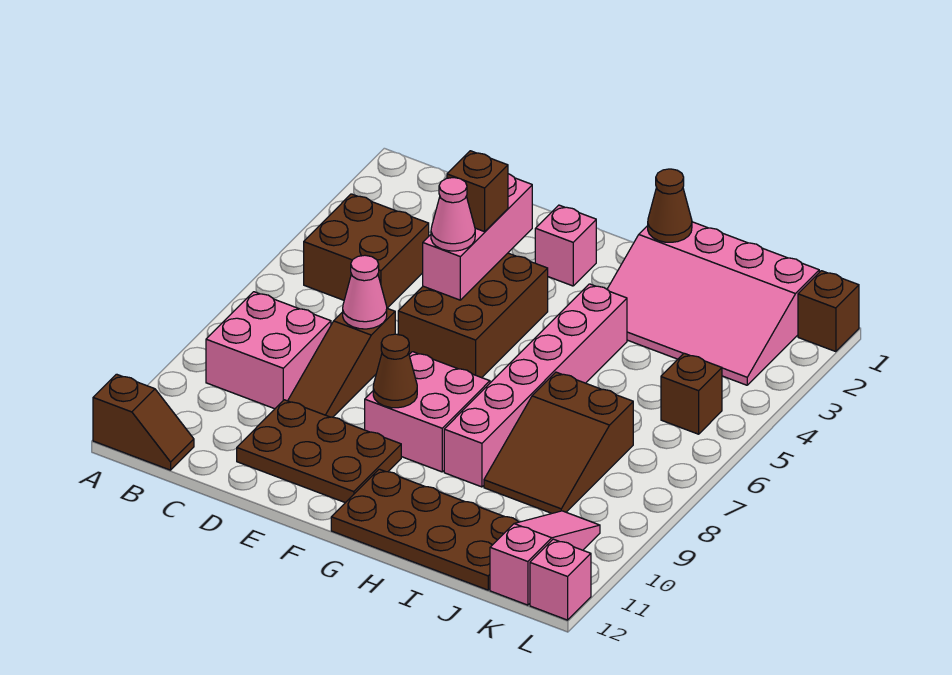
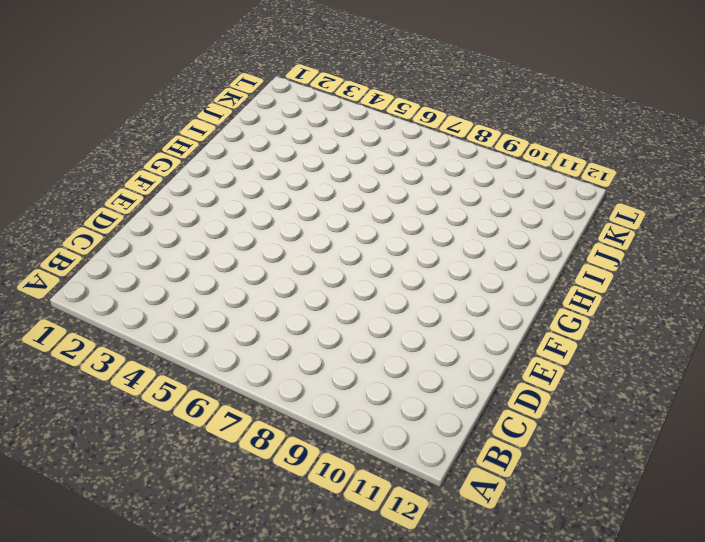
none -> brown slope A12:B12 level 1 top A
none -> brown brick B4:C5 level 1
none -> pink brick B8:C9 level 1

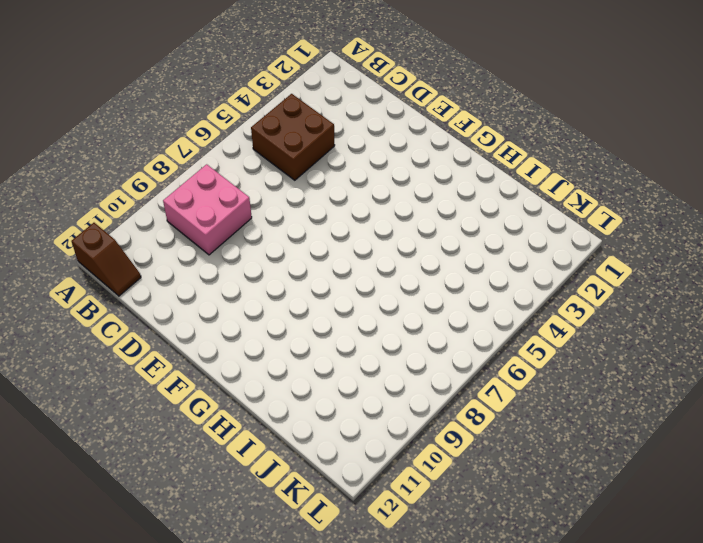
none -> brown slope D7:D9 level 1 top 7
none -> brown plate D10:F11 level 1
none -> brown brick E4:F6 level 1

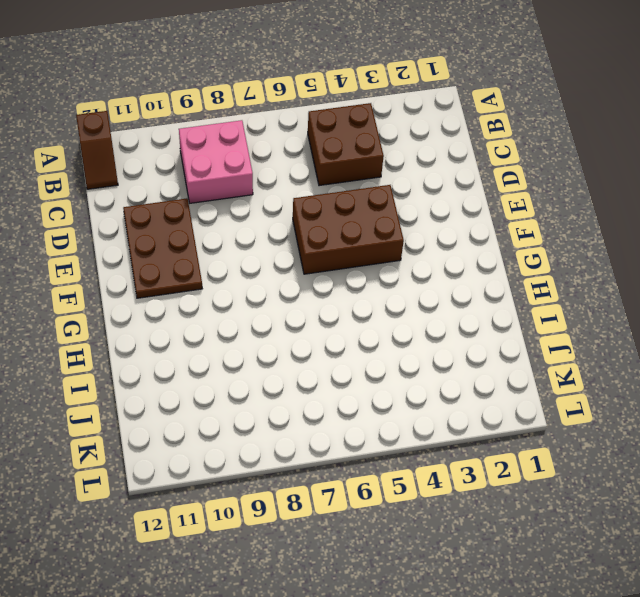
none -> brown slope D7:D9 level 1 top 7
none -> pink brick F2 level 1
none -> pink brick F8:G9 level 1

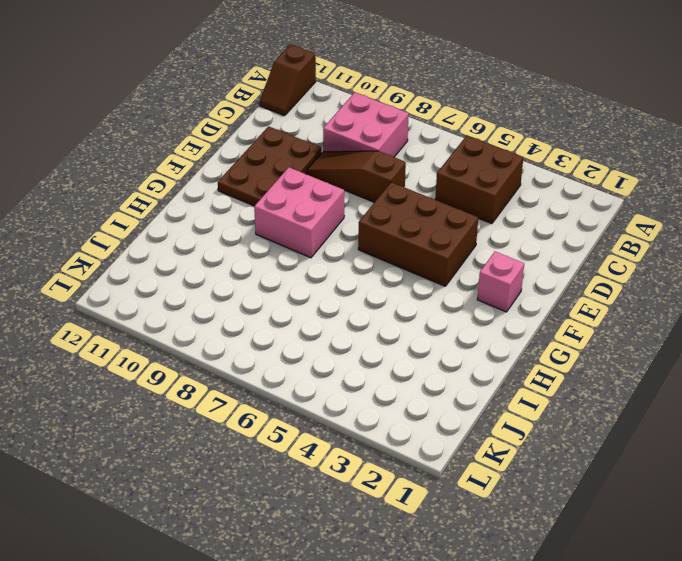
none -> brown plate G11:J12 level 1
none -> pink slope H1:K3 level 1 top 1
none -> pink brick H4:H9 level 1

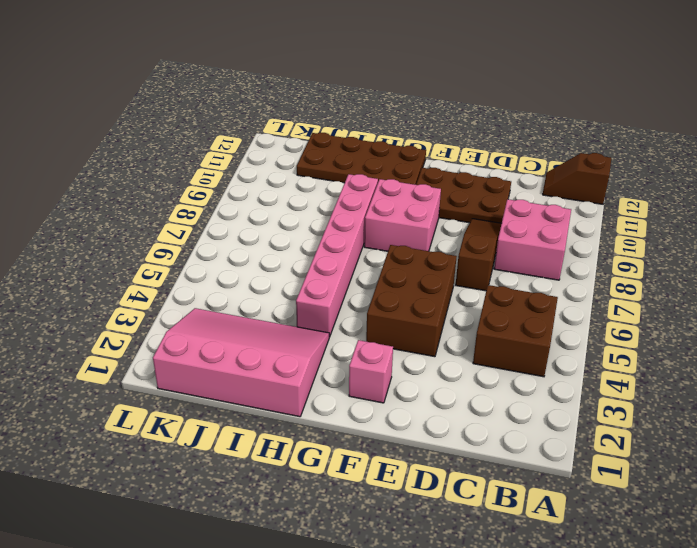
none -> brown slope I7:J9 level 1 top 7
none -> brown brick K5 level 1
none -> pink slope K10:K12 level 1 top 12

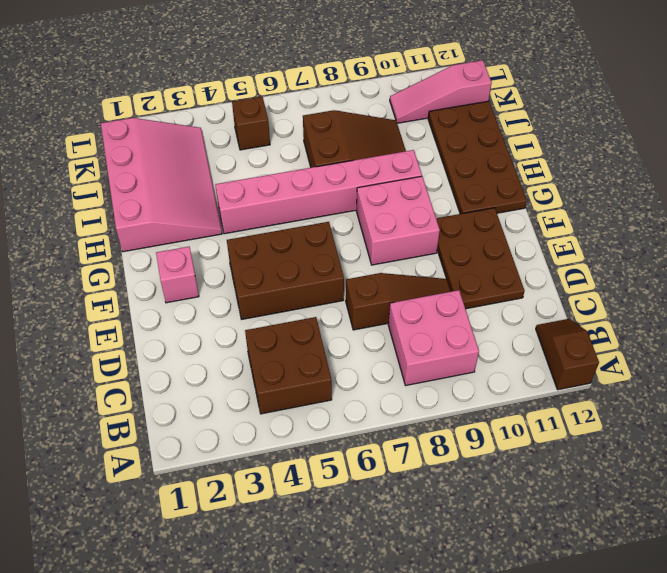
none -> brown brick L1 level 1
none -> pink brick L12 level 1
none -> pink cone D7 level 2

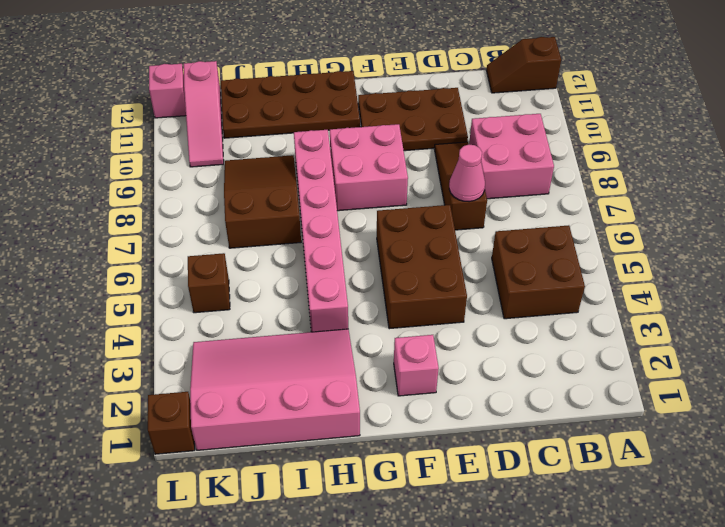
none -> pink brick E3:E5 level 2
none -> brown cone F9 level 2
none -> brown cone H1 level 2

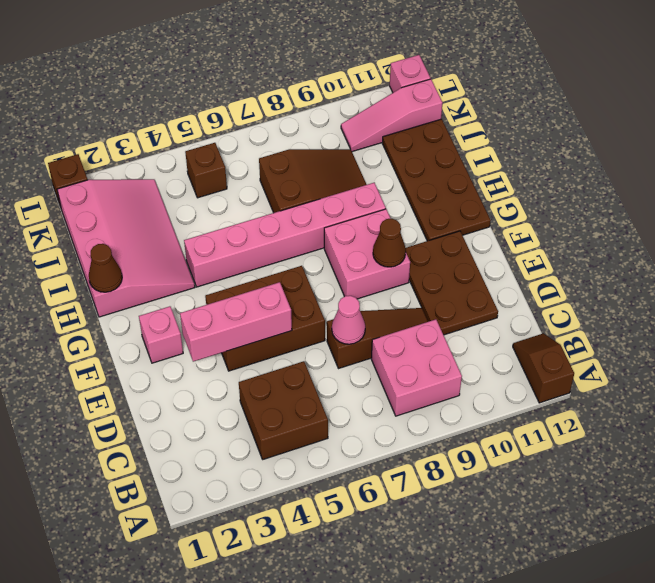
none -> brown brick E4 level 3
none -> pink cone E5 level 3

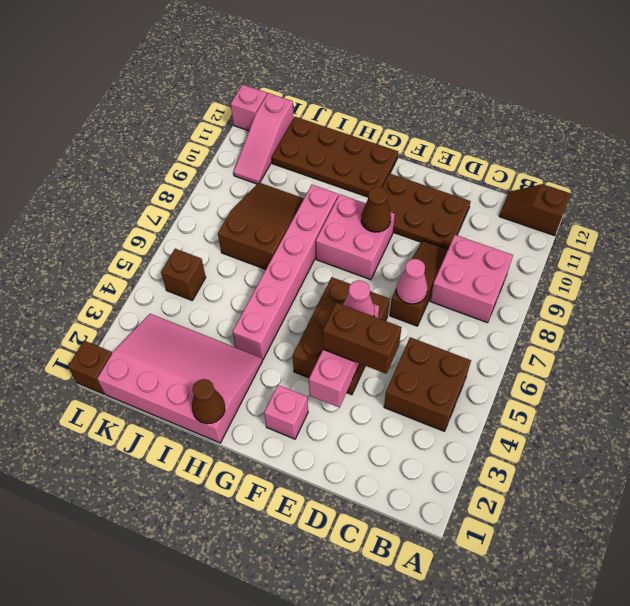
brown brick D4:E4 level 3 -> brown brick E4 level 3

